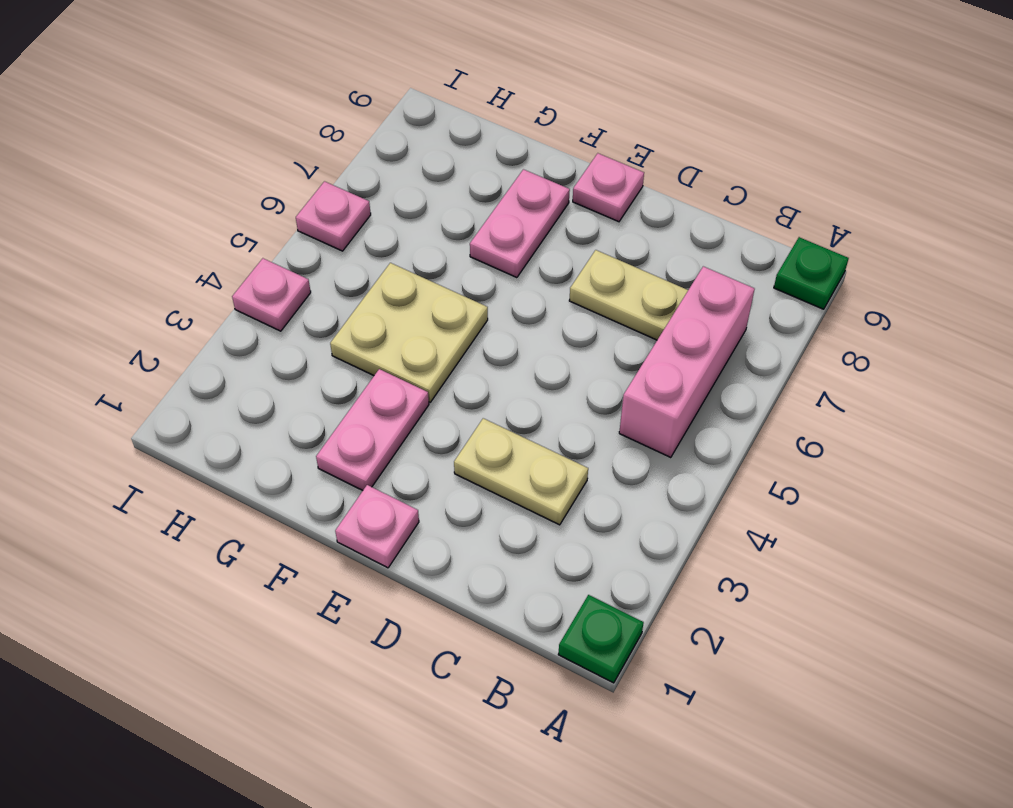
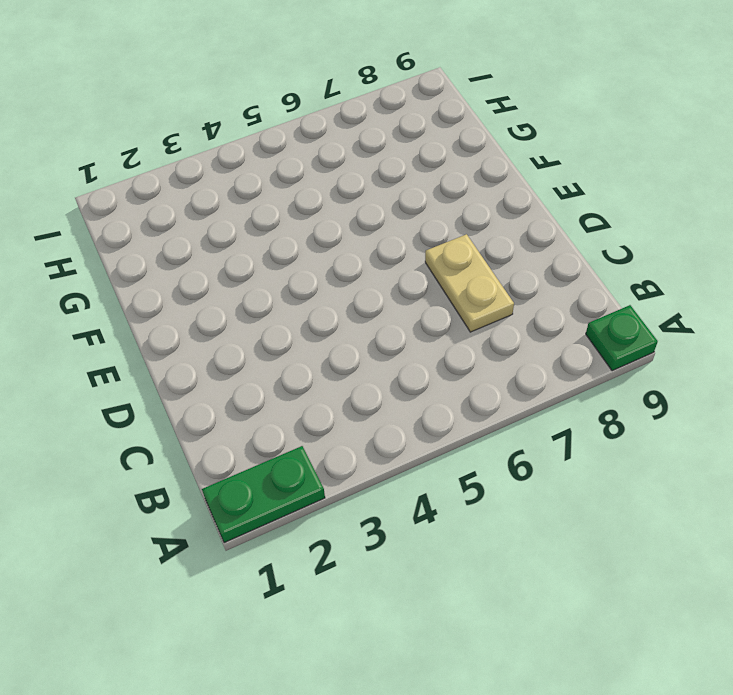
green plate A1:A2 level 1 -> green plate A1 level 1
none -> pink brick B5:B7 level 1
none -> tan plate C3:D3 level 1
none -> pink plate E1 level 1

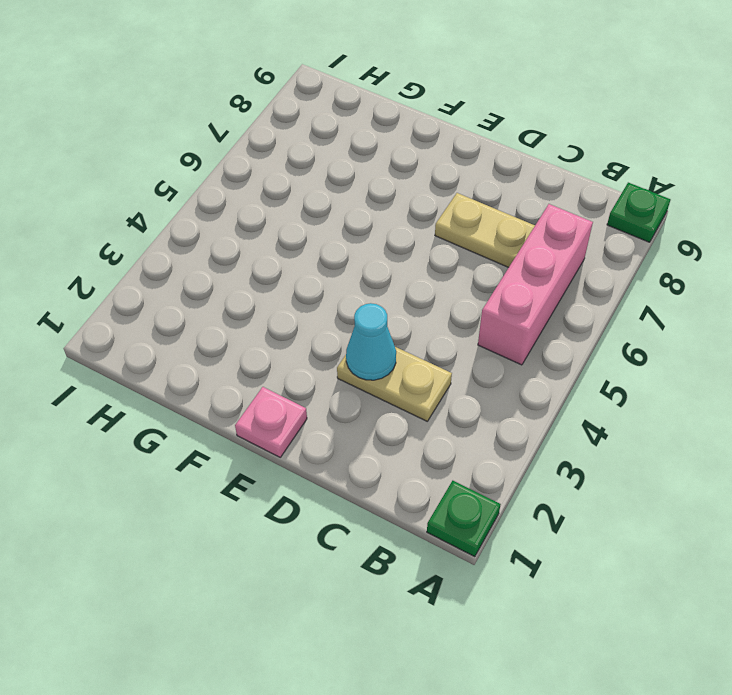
cyan cone D3 level 2 -> none
none -> pink plate E9 level 1
none -> pink plate F2:F3 level 1
none -> tan plate F4:G5 level 1

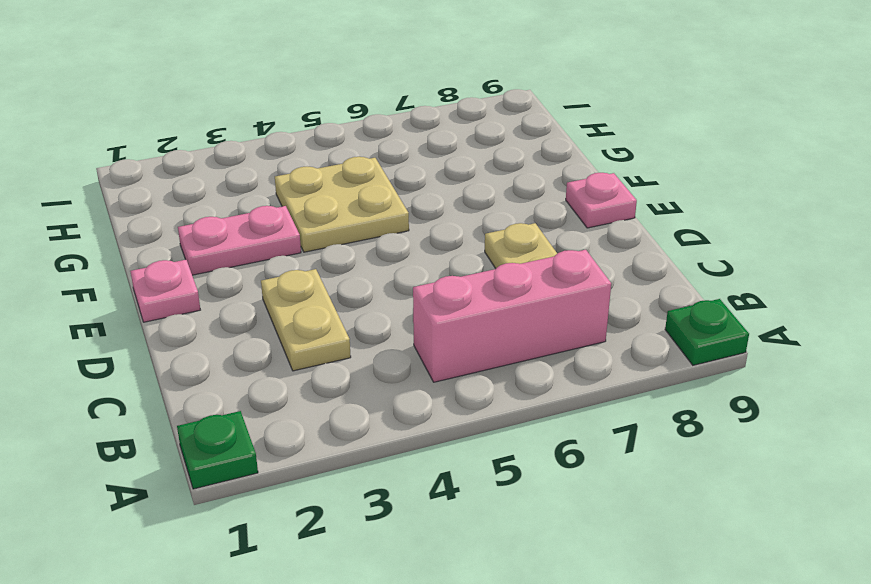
none -> pink plate F7:F8 level 1
none -> pink plate I4 level 1
none -> pink plate I6 level 1

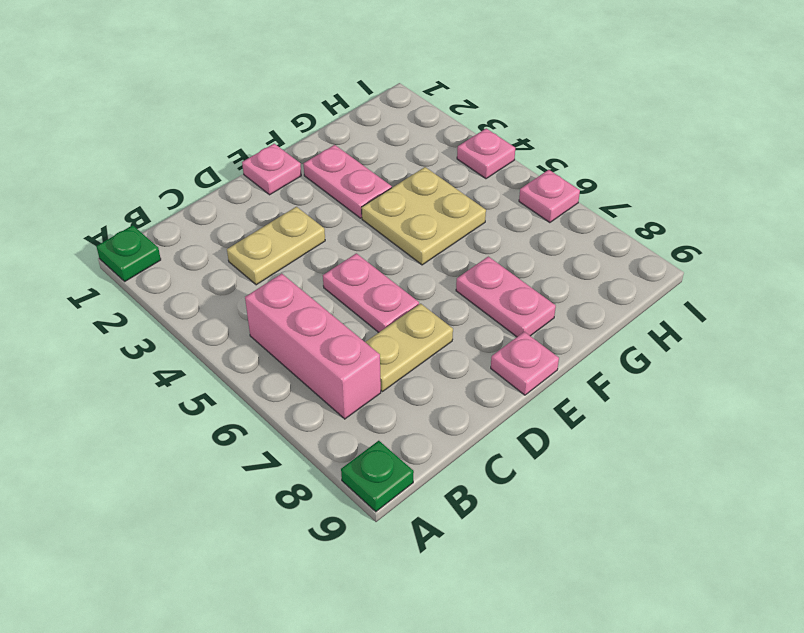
pink plate D5:D6 level 1 -> none

